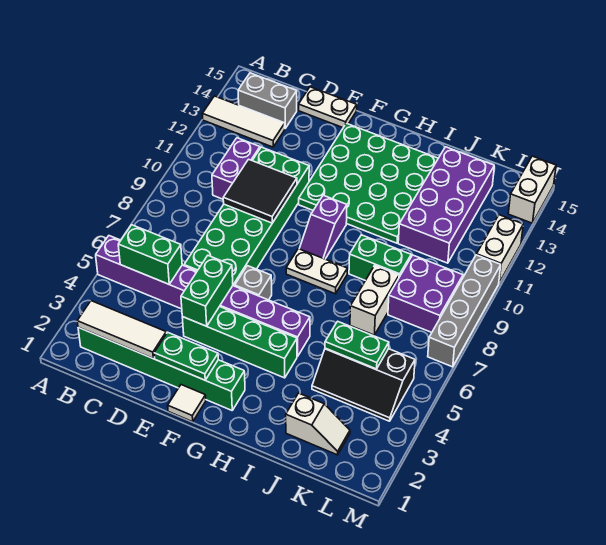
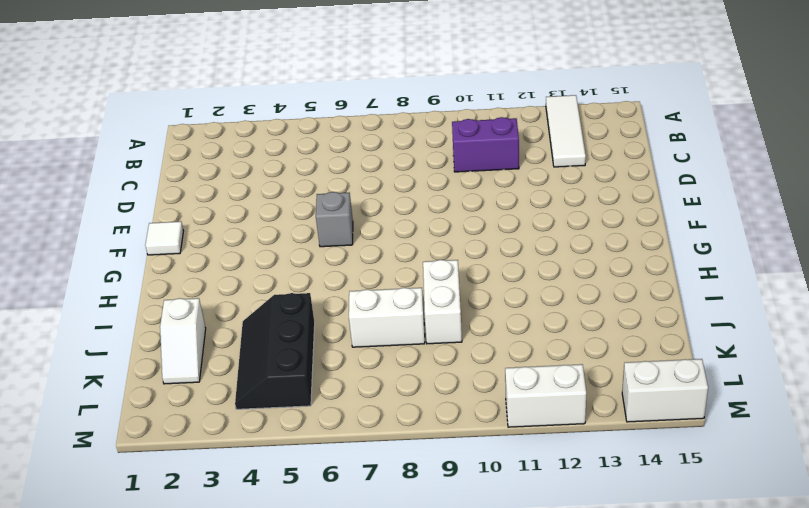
white brick I9:J9 level 1 -> green brick I9:J9 level 1
none -> purple brick A5:H5 level 1
none -> green brick B2:G2 level 1
none -> grey brick B14:C14 level 1

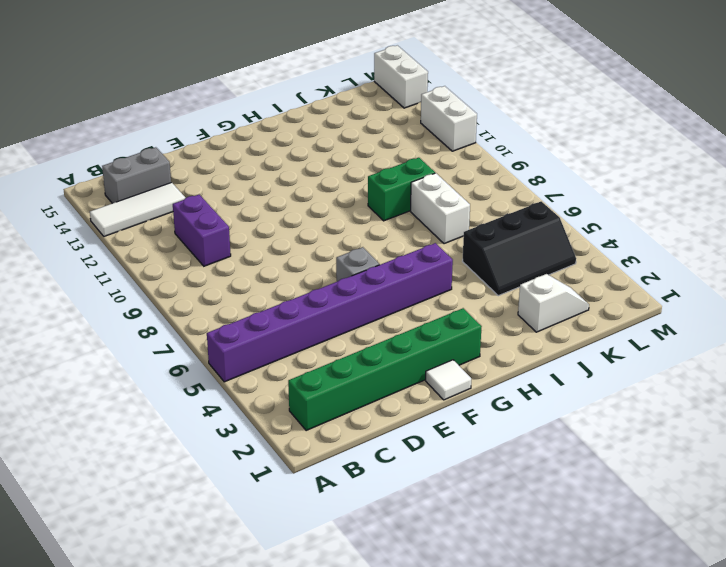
none -> green brick D6:E11 level 1
none -> white plate D15:E15 level 1
none -> green brick E4:H4 level 1

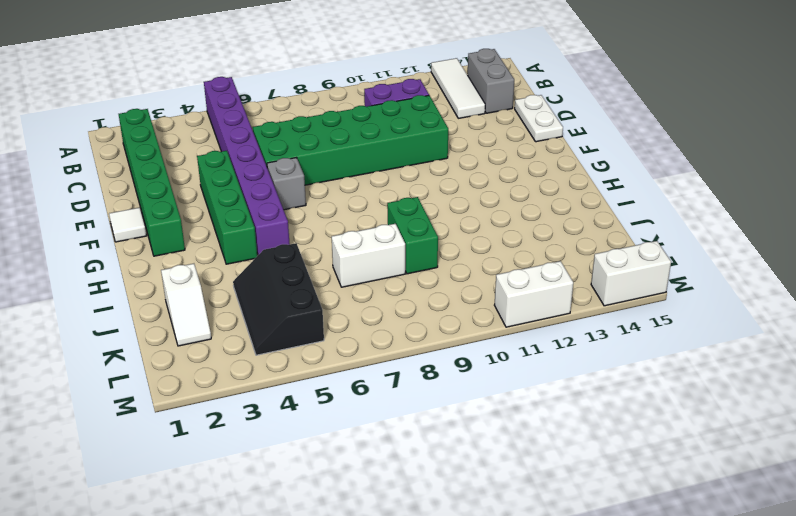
none -> green plate F11:I14 level 1
none -> white plate G8:H8 level 1
none -> purple slope G9:G10 level 1 top 10

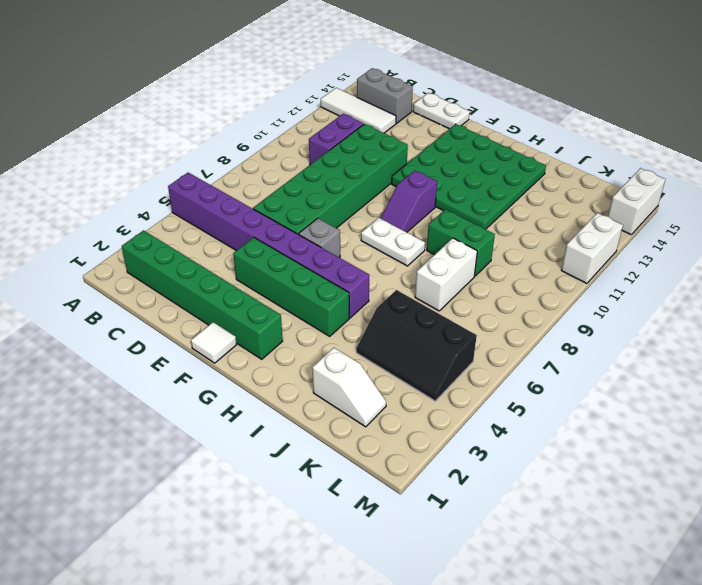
none -> purple brick J11:K14 level 1
none -> purple brick K8:L9 level 1
none -> grey brick M7:M10 level 1

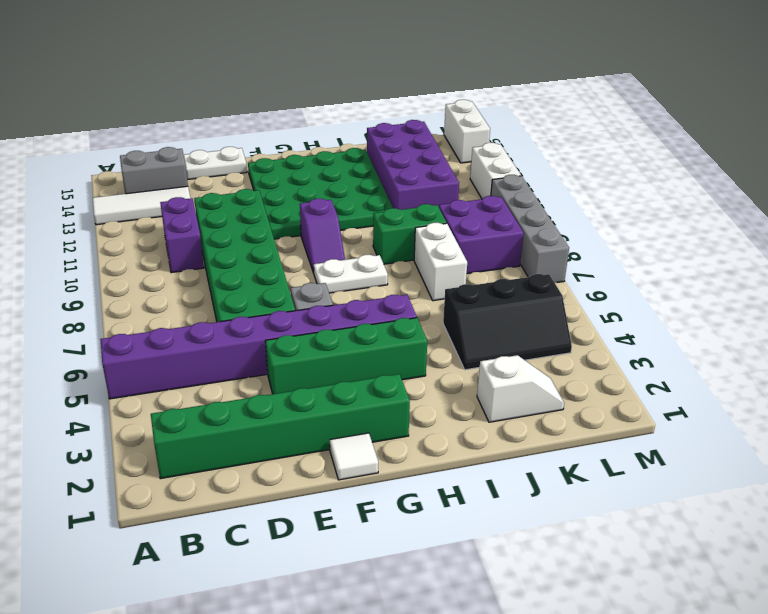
none -> white tile B2:D2 level 2
none -> green brick B5:C5 level 2
none -> black tile D9:E10 level 2

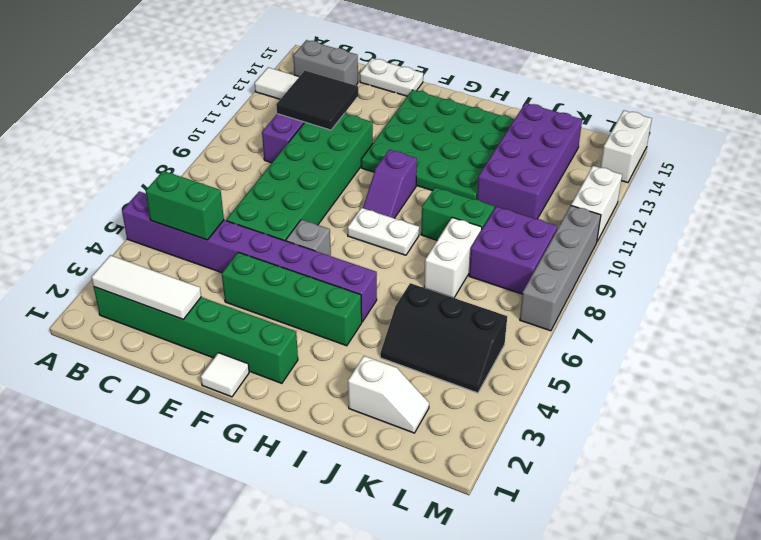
black tile C11:D12 level 2 -> black tile D9:E10 level 2
none -> green plate E2:F2 level 2
none -> green brick E4:E5 level 2
none -> green plate J5:K5 level 2

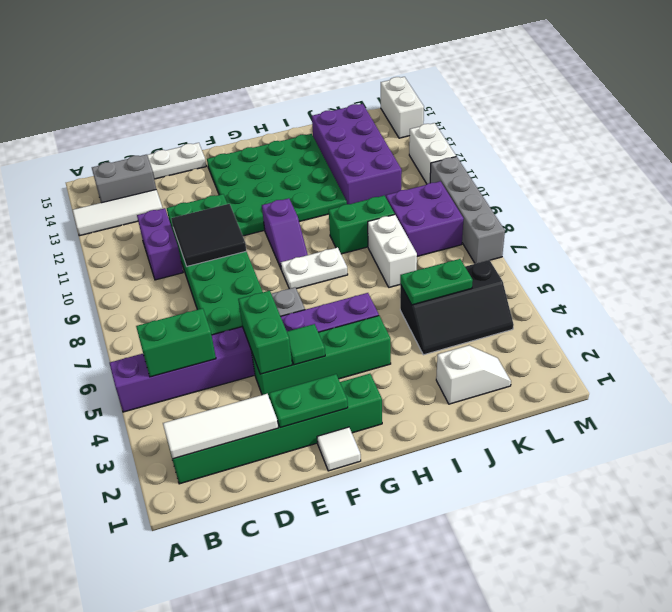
green tile F4 level 2 -> none

